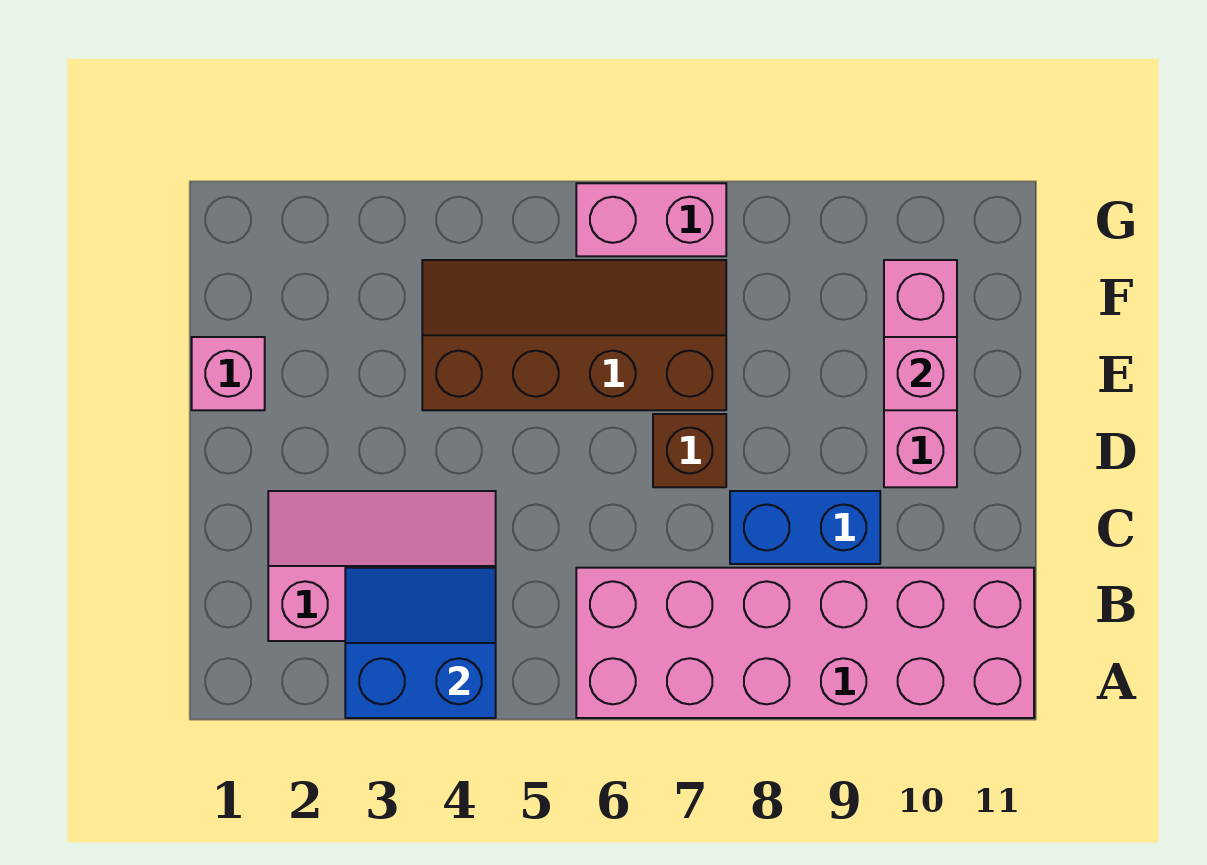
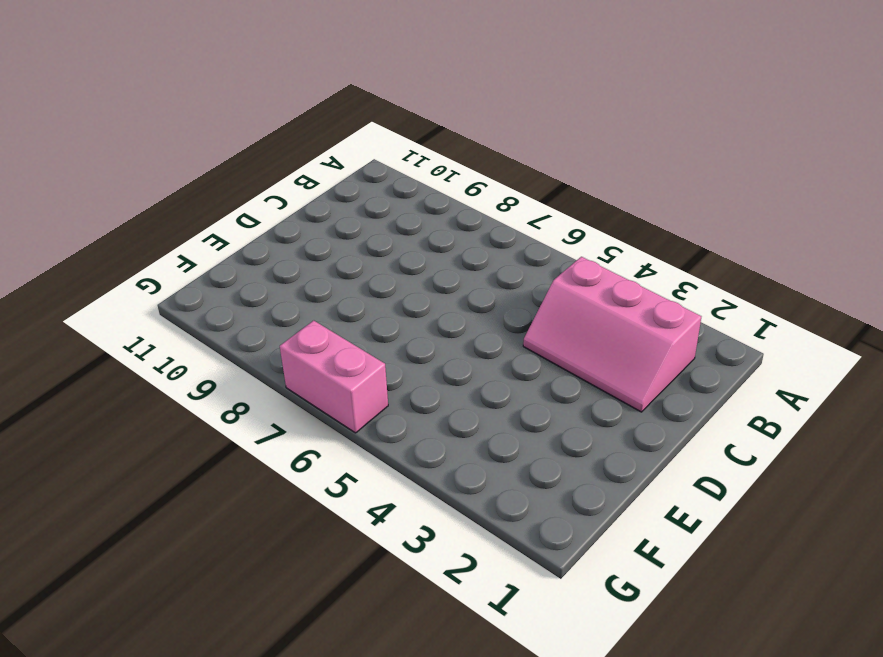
none -> pink brick A6:B11 level 1
none -> blue brick C8:C9 level 1

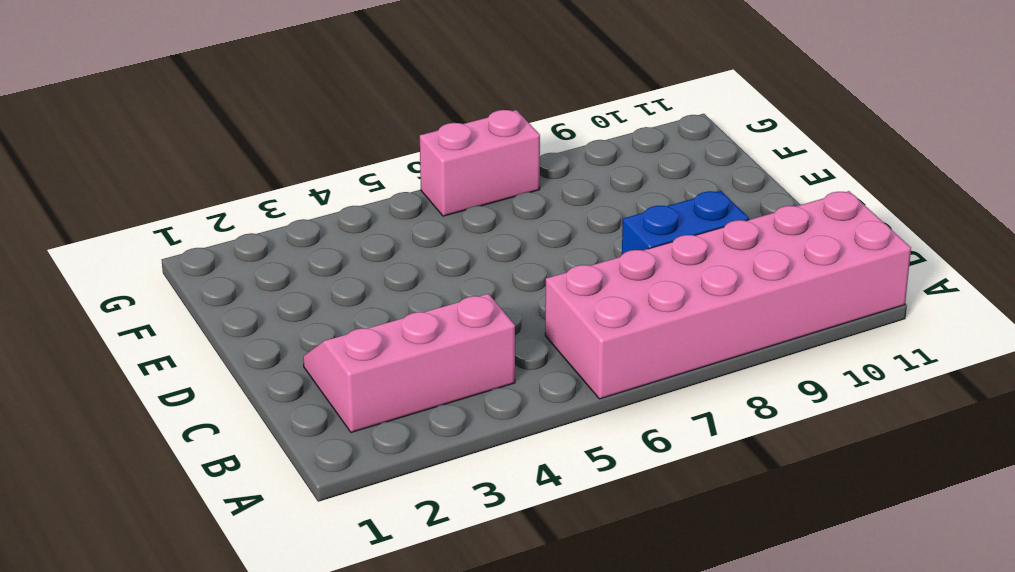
none -> brown brick D7 level 1
none -> pink brick D10:F10 level 1

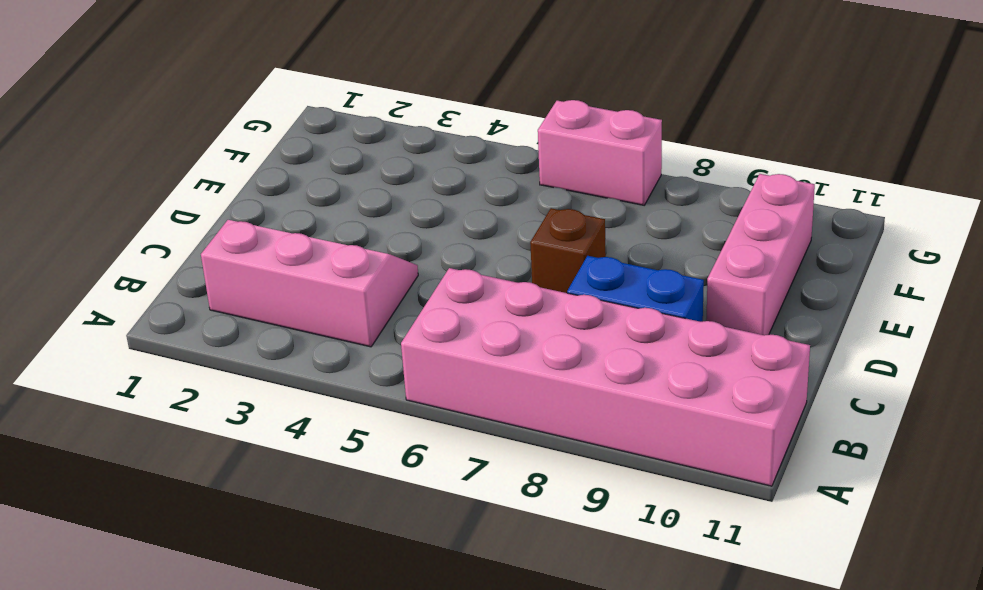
none -> pink brick E1 level 1
none -> brown slope E4:F7 level 1 top E

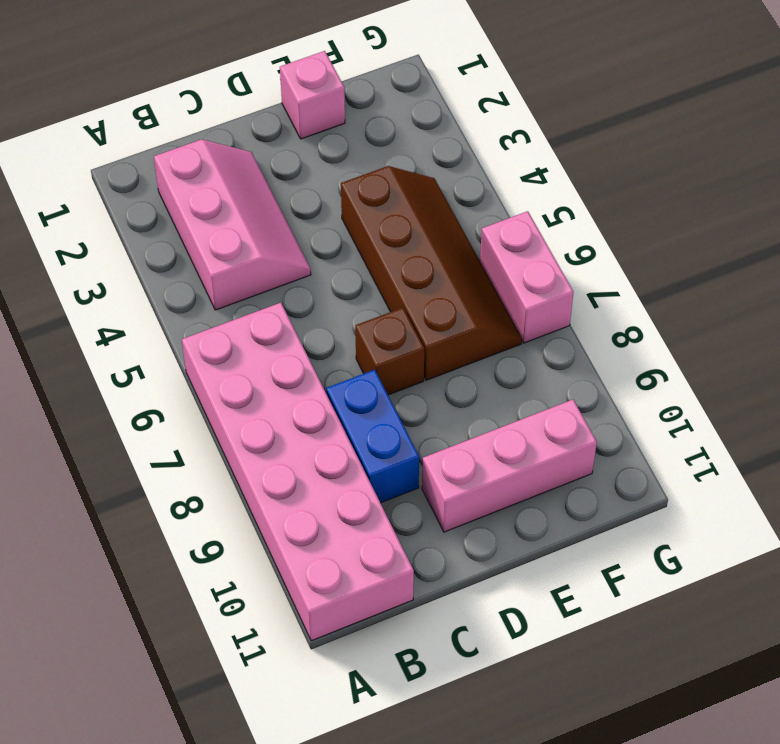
none -> blue slope A3:B4 level 2 top A
none -> pink brick E10 level 2

